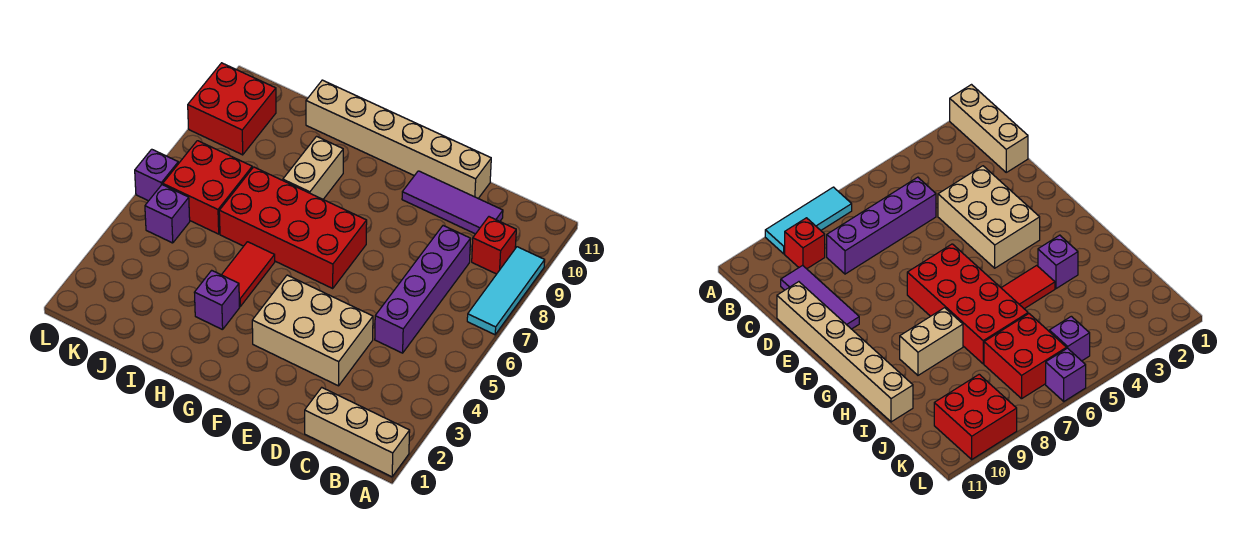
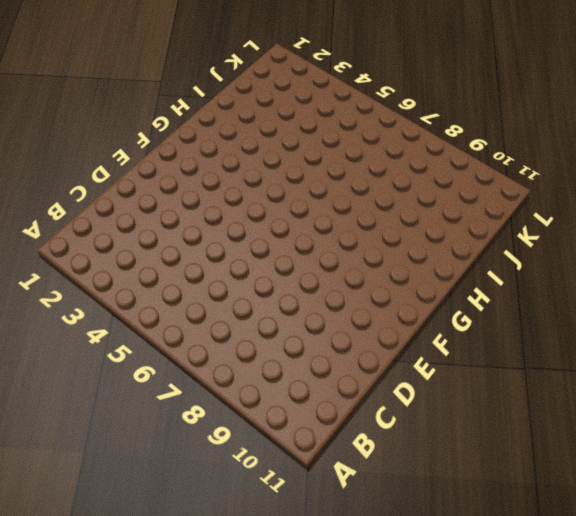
none -> tan brick A1:C1 level 1
none -> cyan tile A7:A9 level 1
none -> red brick B9 level 1

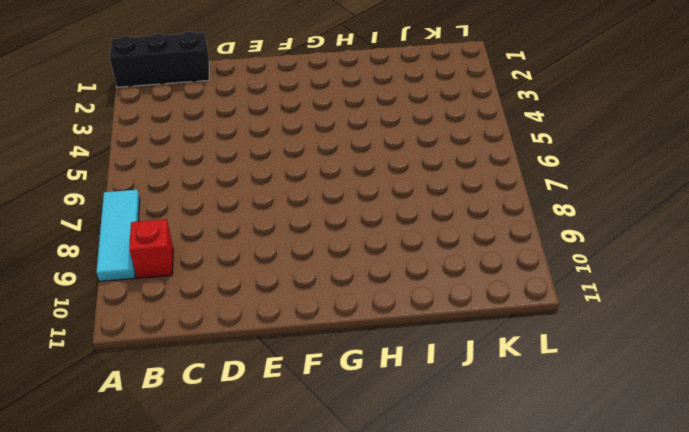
black brick A1:C1 level 1 -> tan brick A1:C1 level 1
none -> purple brick C5:C8 level 1
none -> purple tile C10:E10 level 1
none -> tan brick D3:F4 level 1

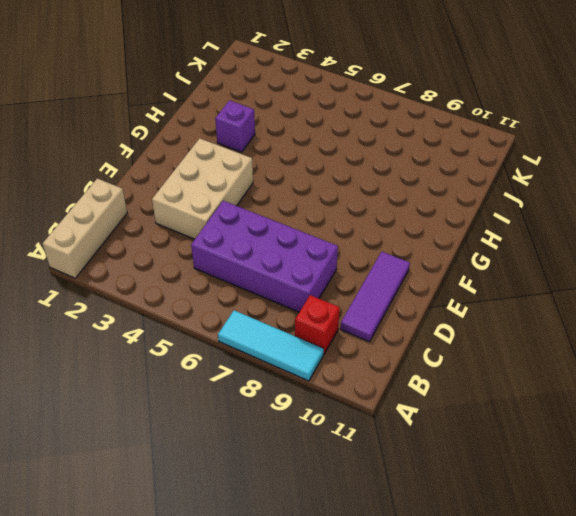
purple brick C5:D8 level 1 -> purple brick C5:C8 level 1
none -> tan brick D11:I11 level 1
none -> red brick F6:I7 level 1
none -> red tile H4:H5 level 1

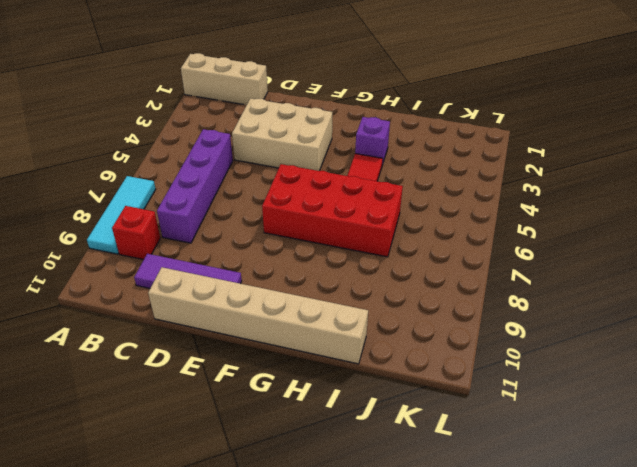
none -> tan brick H8:H9 level 1
none -> red brick J6:K7 level 1
none -> purple brick K5 level 1

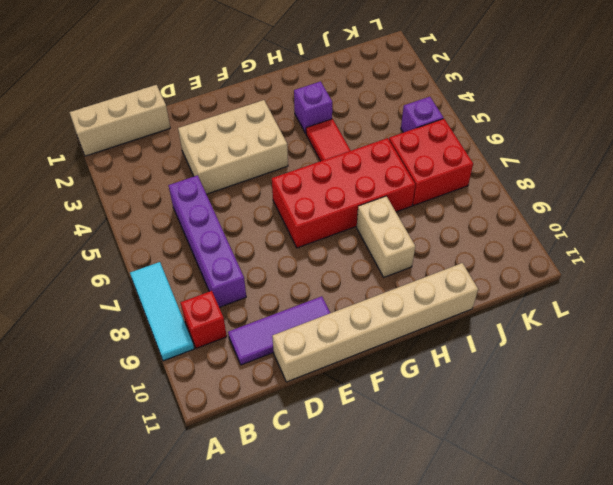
none -> red brick K9:L10 level 1
none -> purple brick L6 level 1

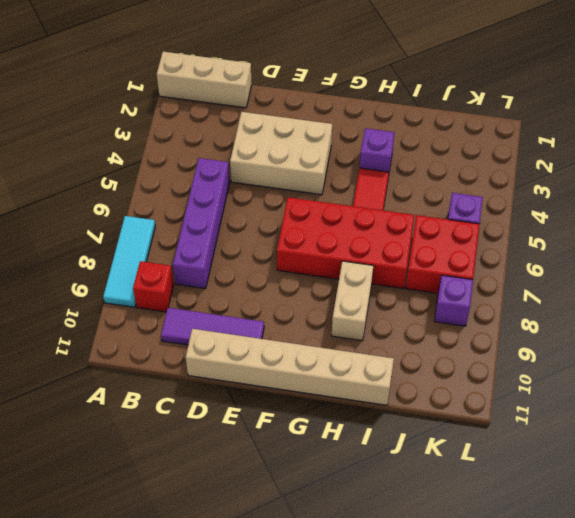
purple brick K8 level 1 -> purple brick L6 level 1
none -> red brick K9:L10 level 1

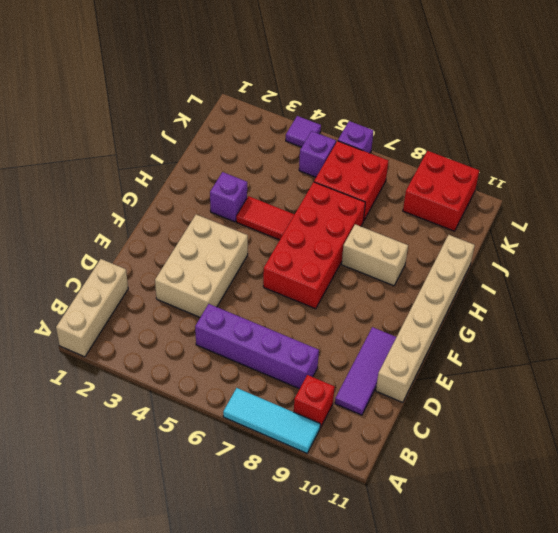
purple tile L4 level 1 -> none

